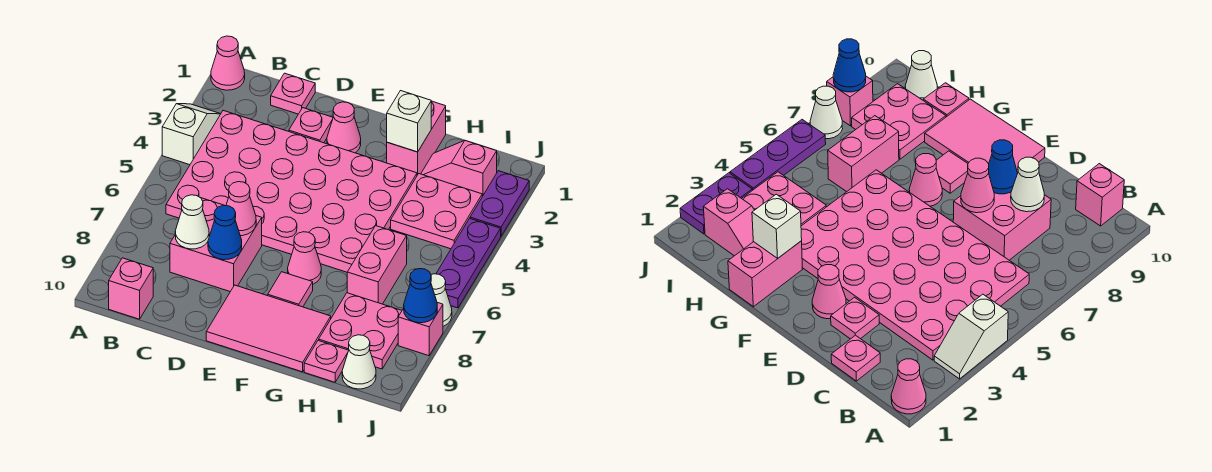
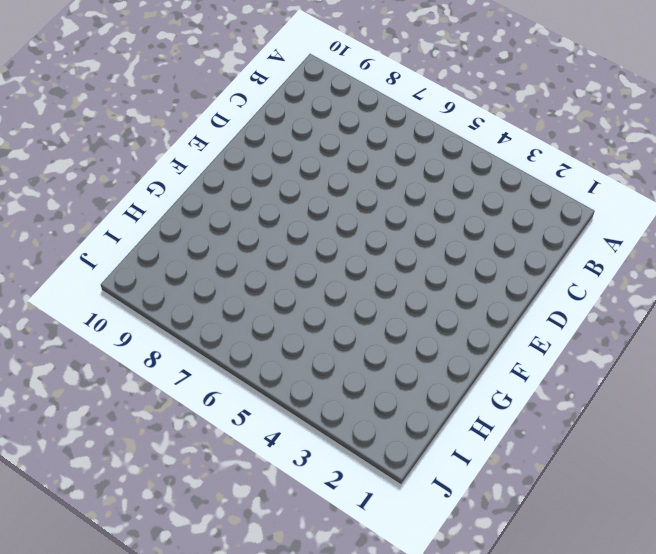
none -> pink cone A1 level 1
none -> white slope A3:A4 level 1 top 4
none -> pink plate B3:G6 level 1

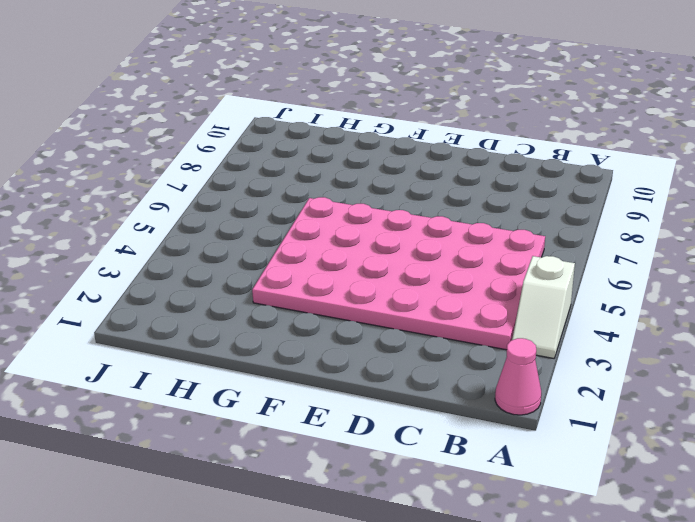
none -> pink brick B10 level 1
none -> pink plate C1 level 1
none -> pink brick C7:D8 level 1

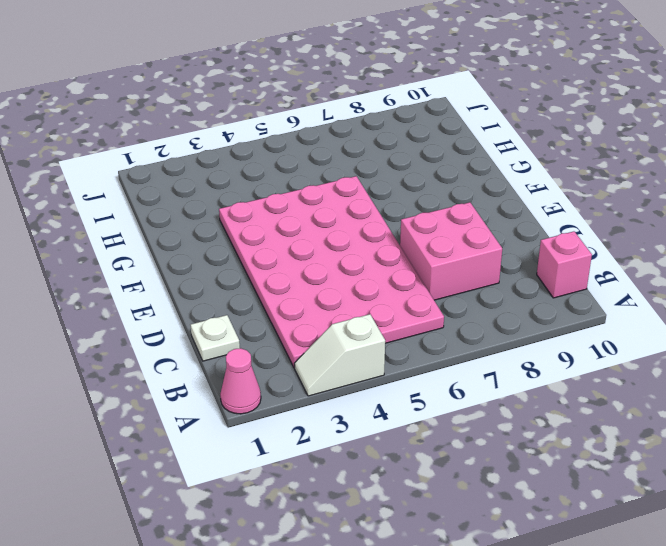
white plate C1 level 1 -> pink plate C1 level 1
none -> pink plate D2 level 1
none -> pink cone E2 level 1
none -> pink tile E9:G10 level 1

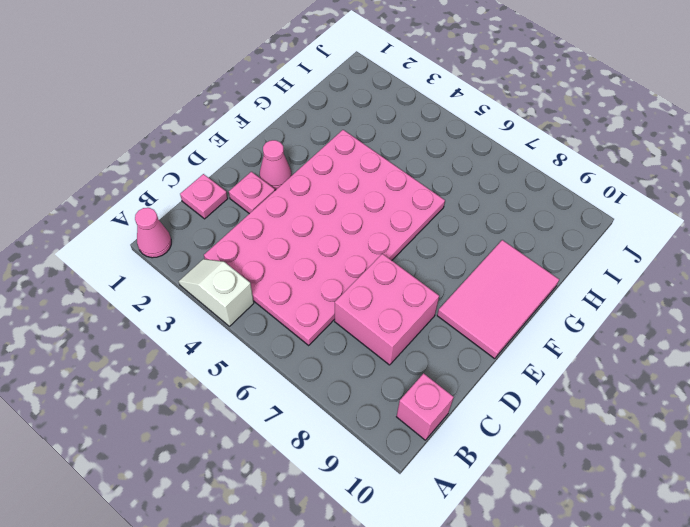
none -> pink cone F7 level 1
none -> pink tile F8 level 1
none -> pink brick G1:G2 level 1

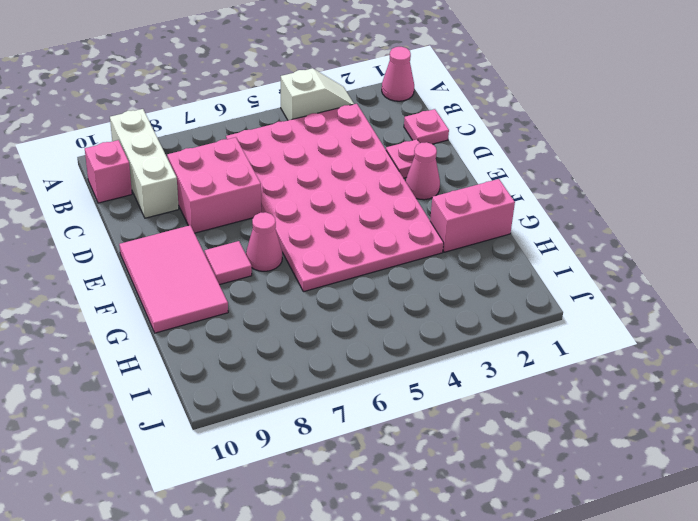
white brick A9:C9 level 1 -> none
none -> pink slope H2:I2 level 1 top I
none -> pink plate H3:I4 level 1
none -> pink brick H6:H7 level 1

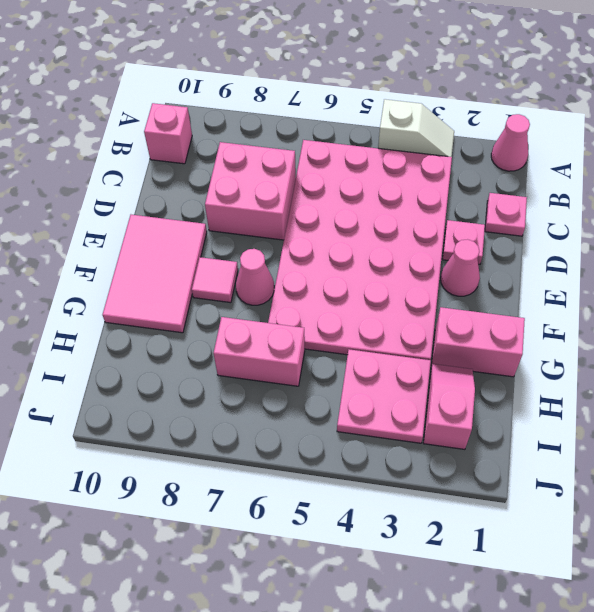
none -> pink plate H8:I9 level 1
none -> pink plate H10 level 1
none -> white cone I10 level 1

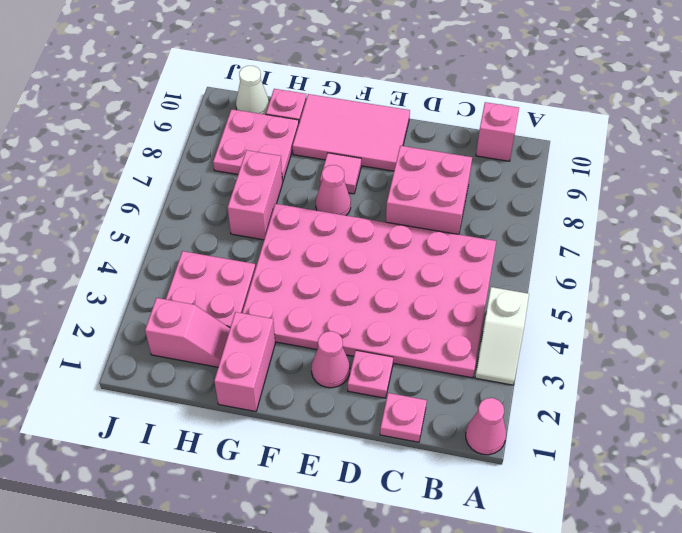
none -> purple plate J2:J3 level 1
none -> purple plate J4:J6 level 1
none -> white cone J7 level 1

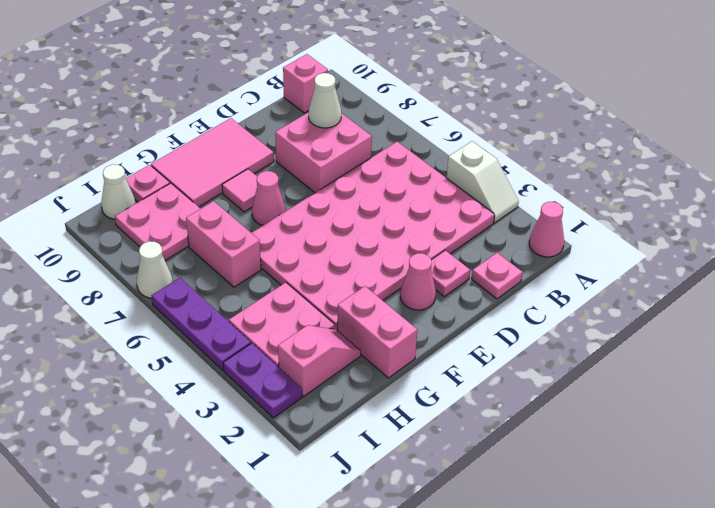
none -> pink brick J8 level 1
none -> pink cone D7 level 2
none -> blue cone D8 level 2

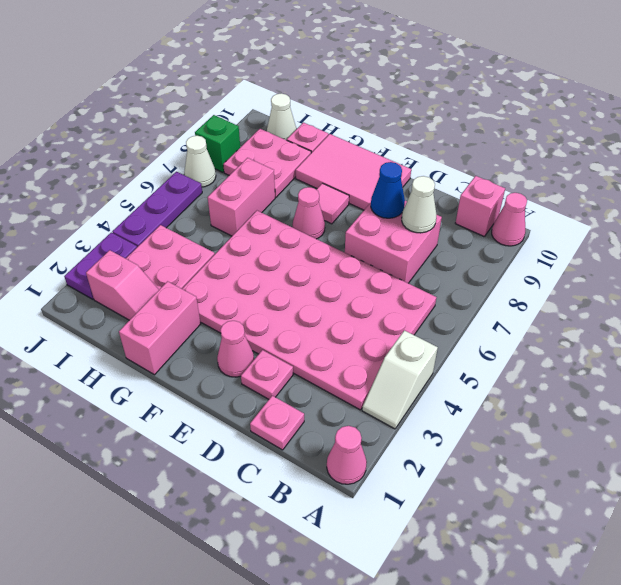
pink cone A10 level 1 -> pink cone D7 level 2
green brick J8 level 1 -> pink brick J8 level 1
none -> white brick G2 level 2
none -> blue cone J8 level 2

